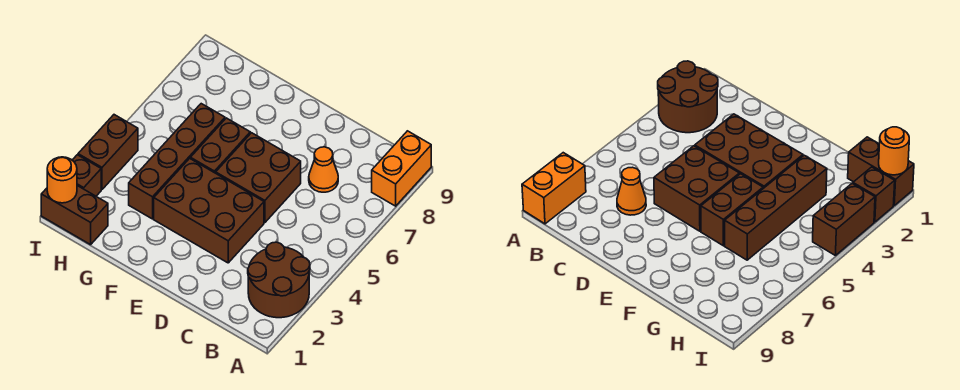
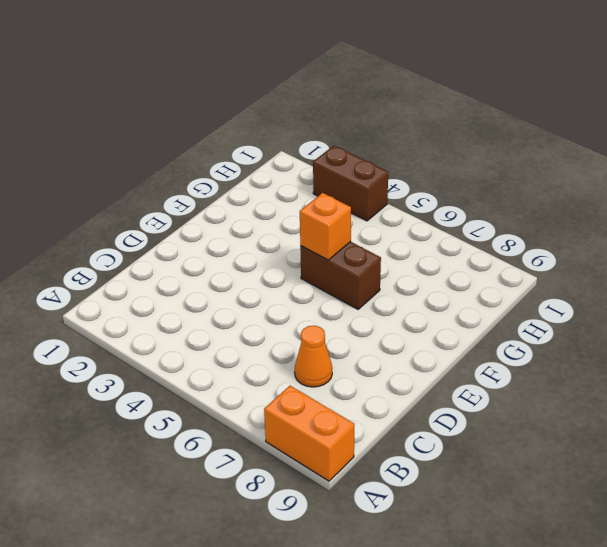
orange brick F5 level 2 -> none
none -> brown round brick A2:B3 level 1
none -> brown brick D3:F4 level 1

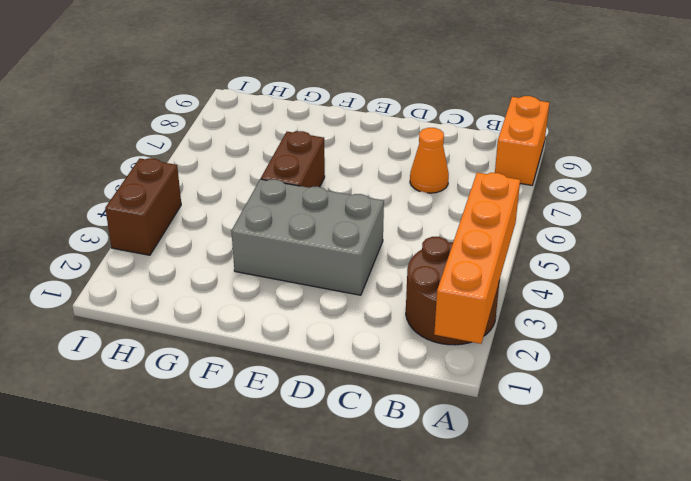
orange brick A1:A4 level 2 -> none
grey brick D3:F4 level 1 -> brown brick D3:F4 level 1
none -> brown brick D5:E6 level 1
none -> brown brick G3:G6 level 1

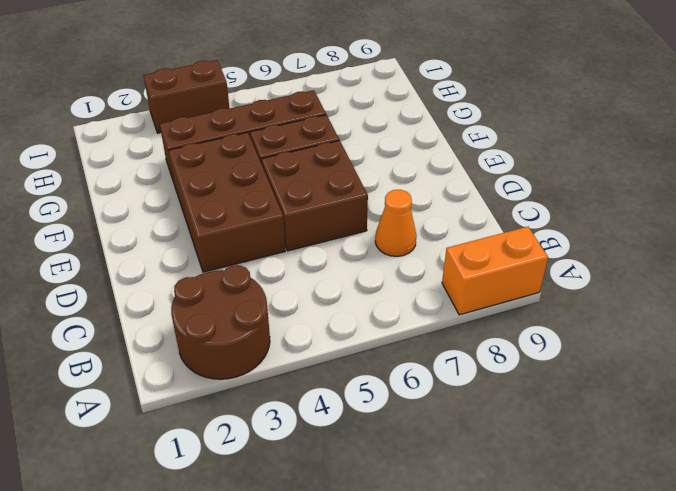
none -> brown brick H1:I1 level 1
none -> brown brick I2 level 1

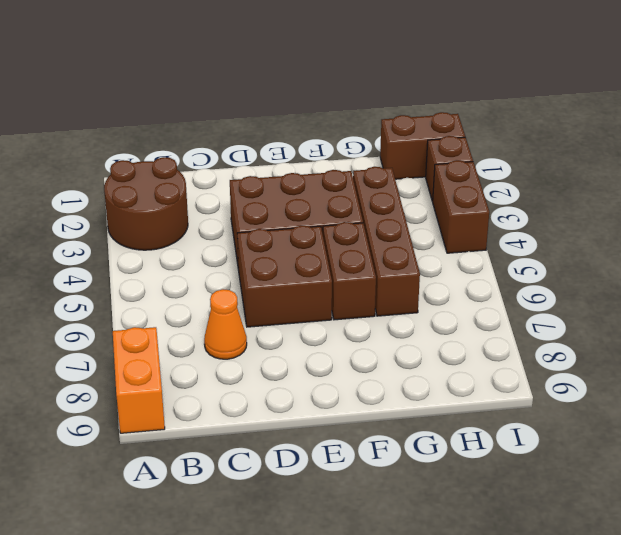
none -> orange round brick I1 level 2

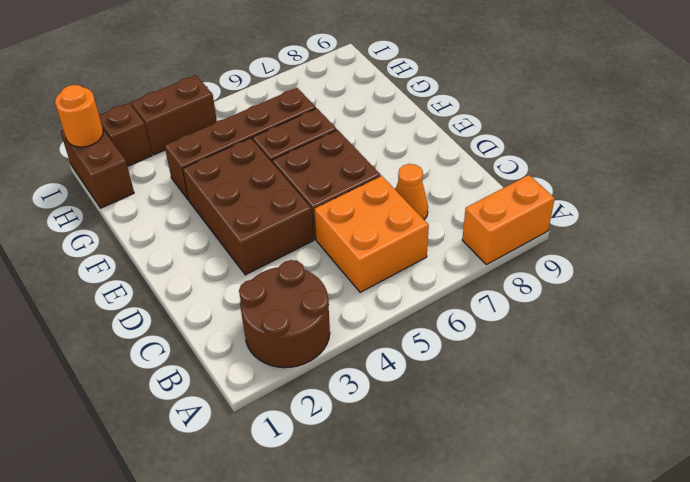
orange brick B5:C6 level 1 -> none

